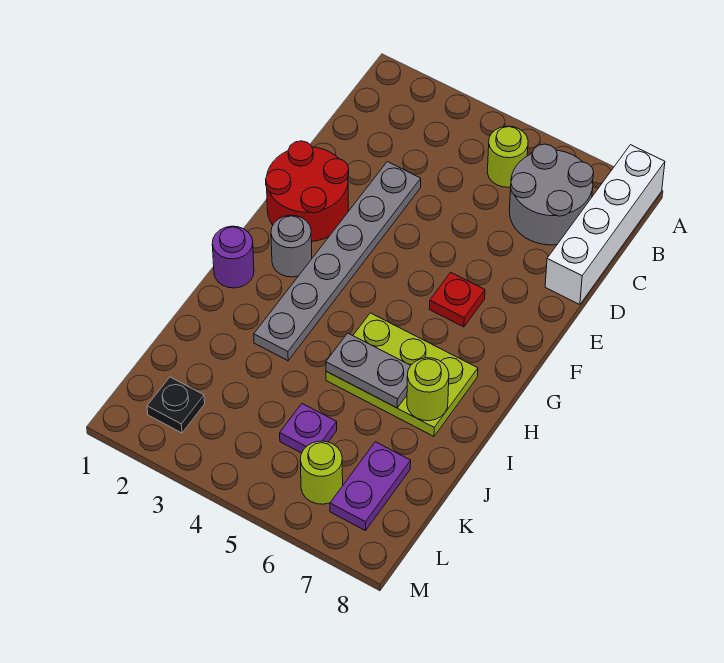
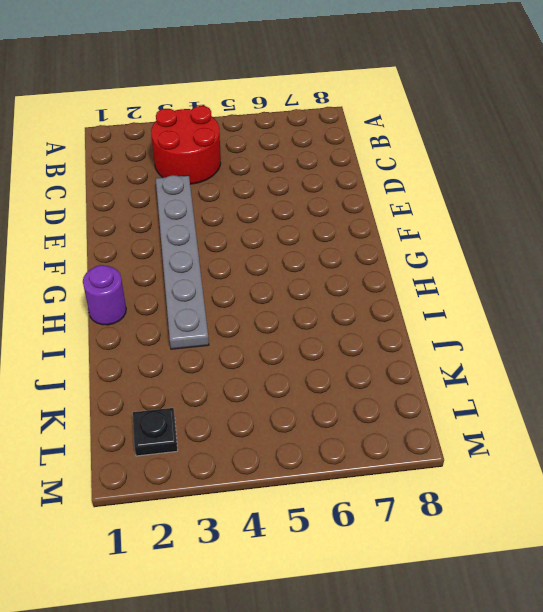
red round brick B3:C4 level 1 -> red round brick E1:F2 level 1
none -> white brick A8:D8 level 1
none -> lime round brick B5 level 1
none -> grey round brick B6:C7 level 1

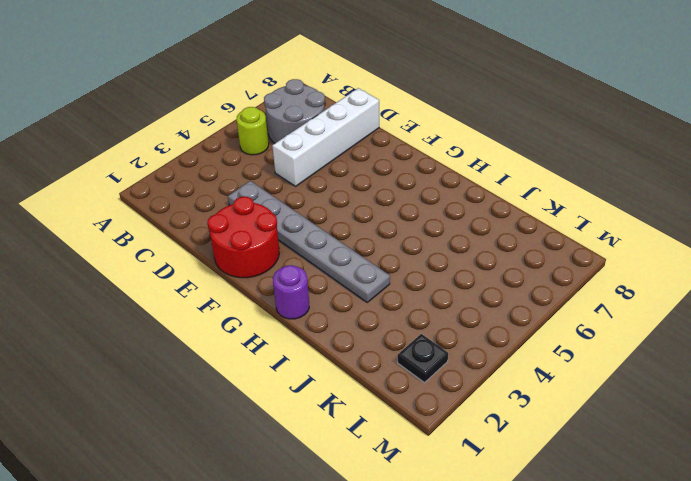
white brick D5:D8 level 1 -> white brick A8:D8 level 1
none -> red plate F6 level 1
none -> grey round brick G2 level 1
none -> lime plate H5:I7 level 1

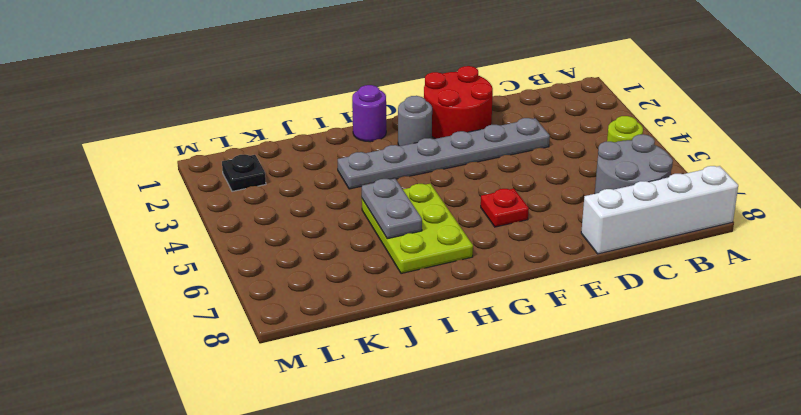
none -> purple plate K5 level 1
none -> purple plate K7:L7 level 1
none -> lime round brick L6 level 1

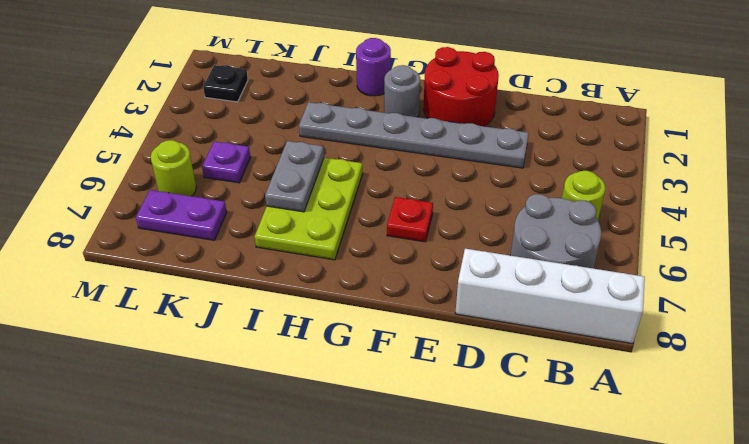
none -> lime round brick I7 level 2

